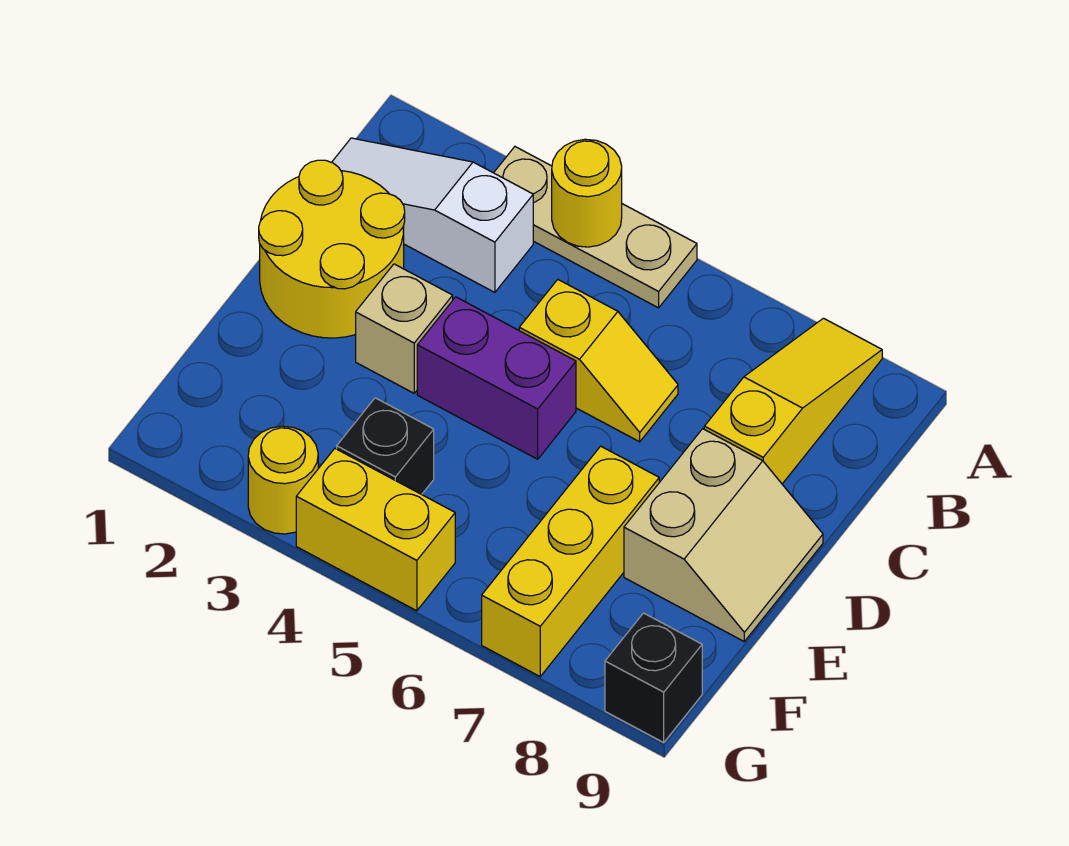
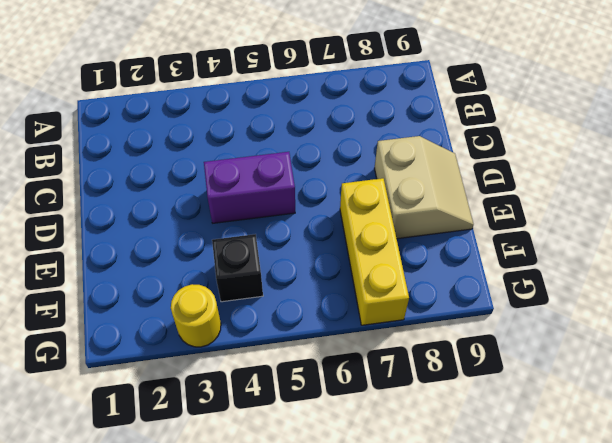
none -> tan plate A3:A5 level 1
none -> yellow slope A8:C8 level 1 top C
none -> white slope B1:B3 level 1 top 3

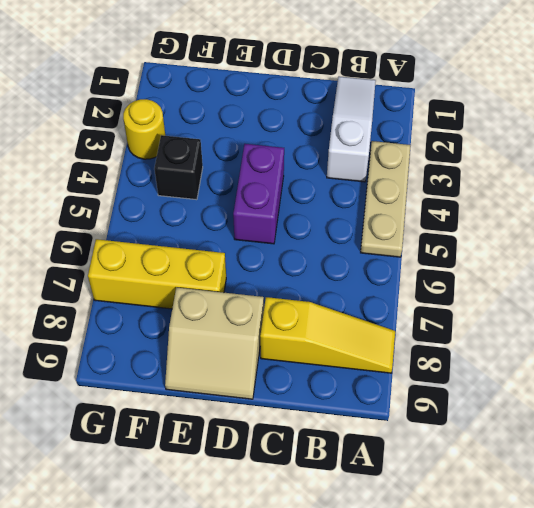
none -> yellow round brick C1:D2 level 1
none -> yellow slope C5:C6 level 1 top 5
none -> tan brick D3 level 1

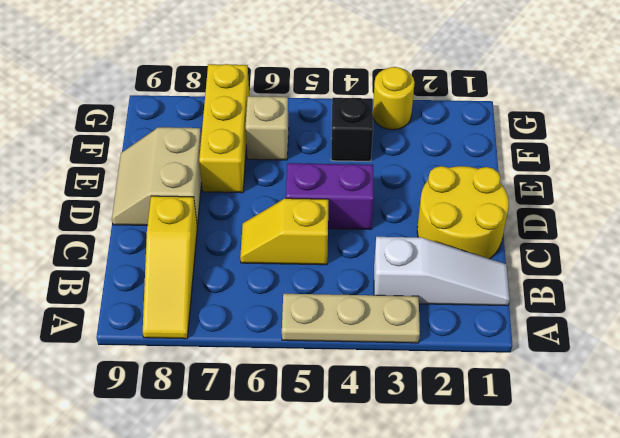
tan brick F6 level 1 -> tan brick D3 level 1
none -> yellow brick G4:G5 level 1
none -> black brick G9 level 1
none -> yellow round brick A4 level 2

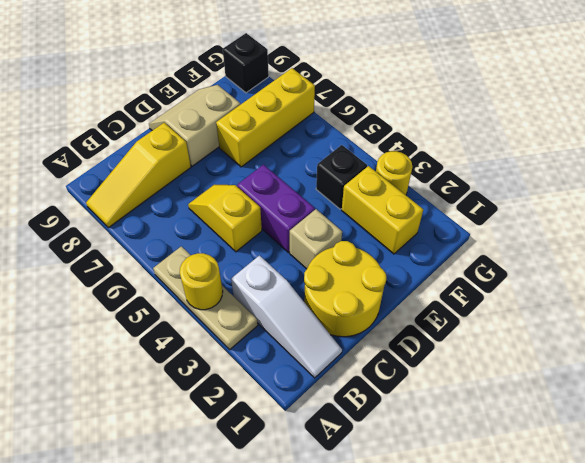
yellow brick F2:F3 level 1 -> yellow brick G4:G5 level 1

